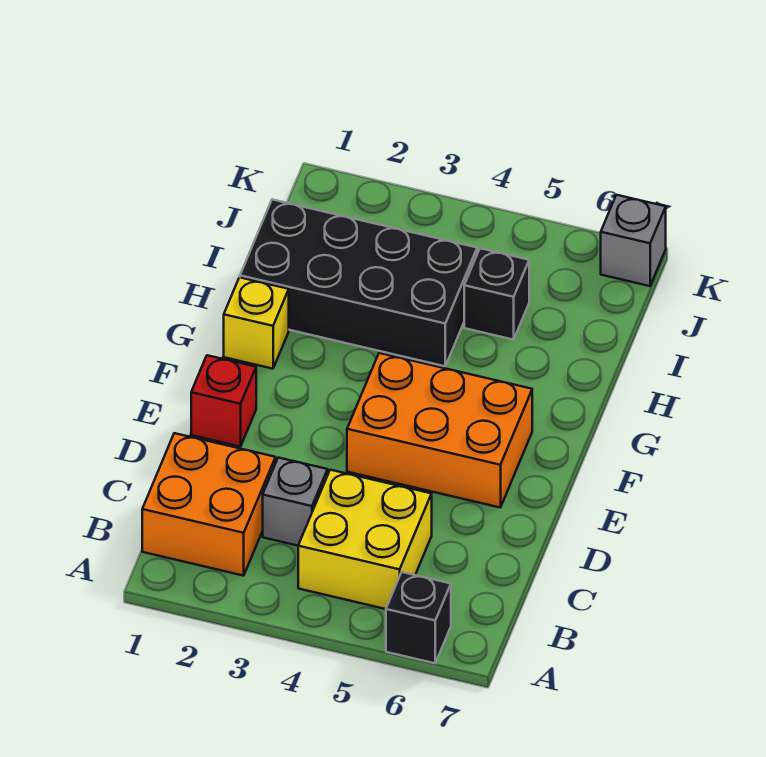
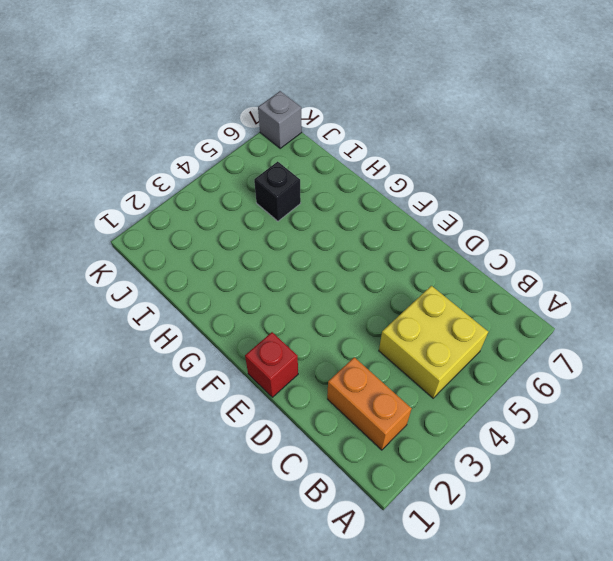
orange brick B2:C2 level 1 -> orange brick B1:C2 level 1
none -> black brick A6 level 1
none -> grey brick C3 level 1

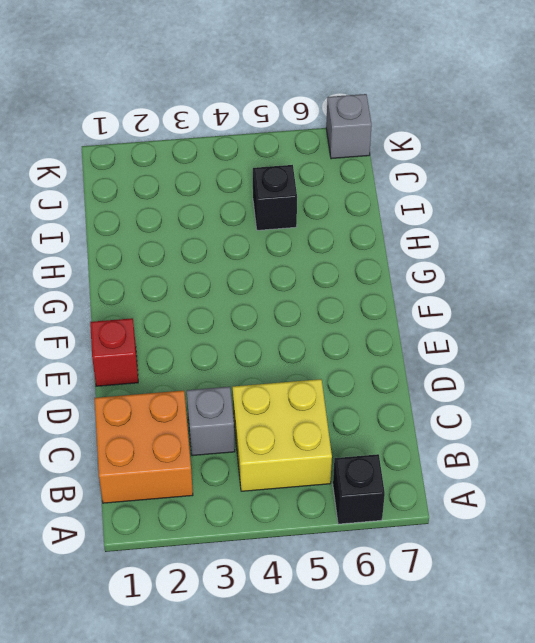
none -> orange brick E4:F6 level 1
none -> yellow brick G1 level 1

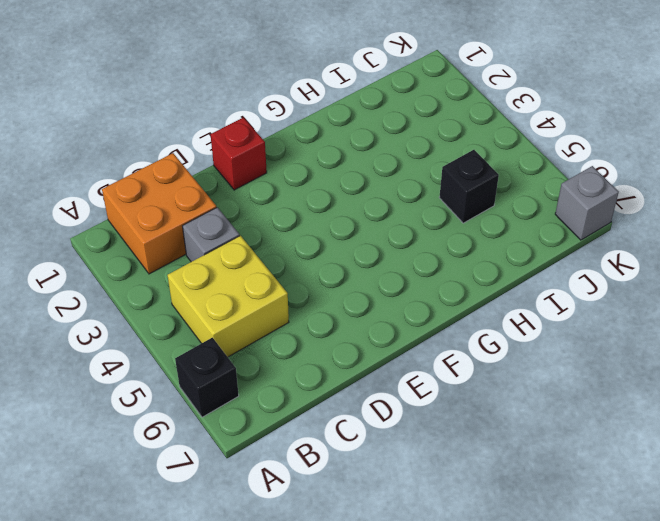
none -> orange brick E4:F6 level 1
none -> yellow brick G1 level 1

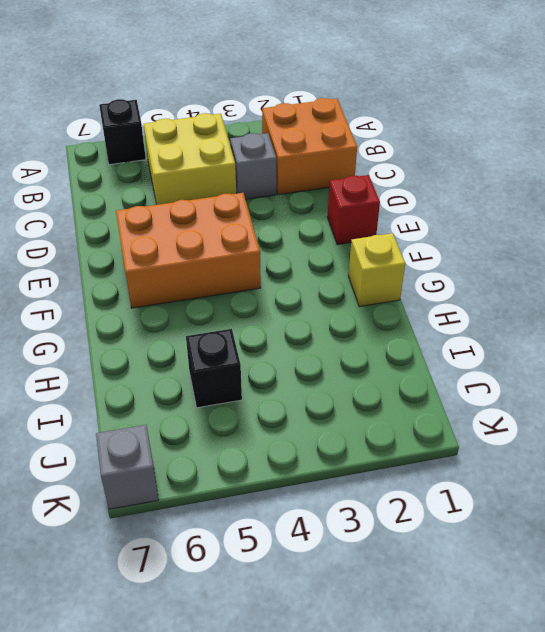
none -> black brick H1:I4 level 1

